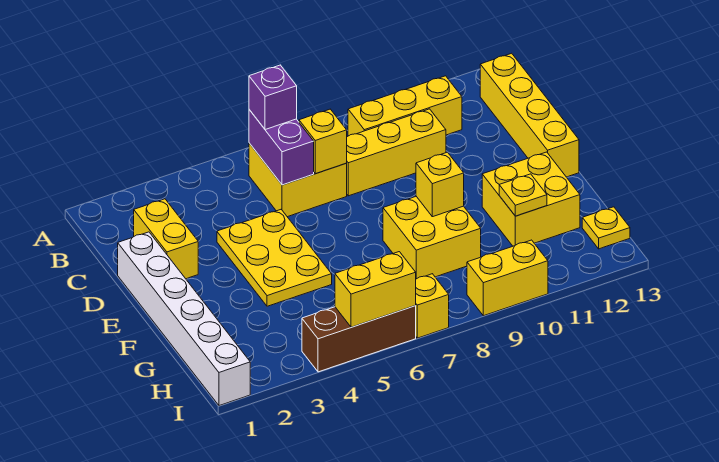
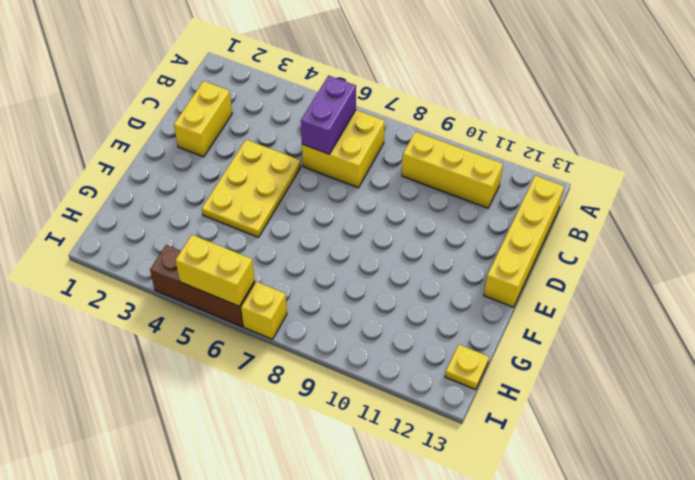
none -> yellow brick C8:C10 level 1
none -> white brick D1:I1 level 1
none -> yellow brick F8:G9 level 1

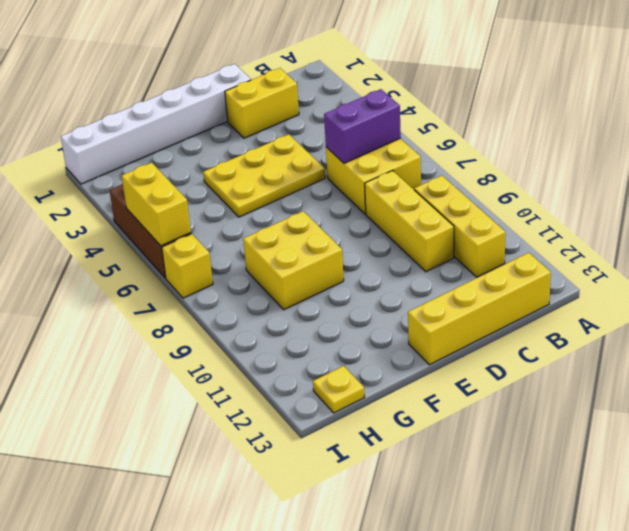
none -> yellow brick F11:G12 level 1
none -> yellow brick I9:I10 level 1
none -> yellow brick C7 level 2

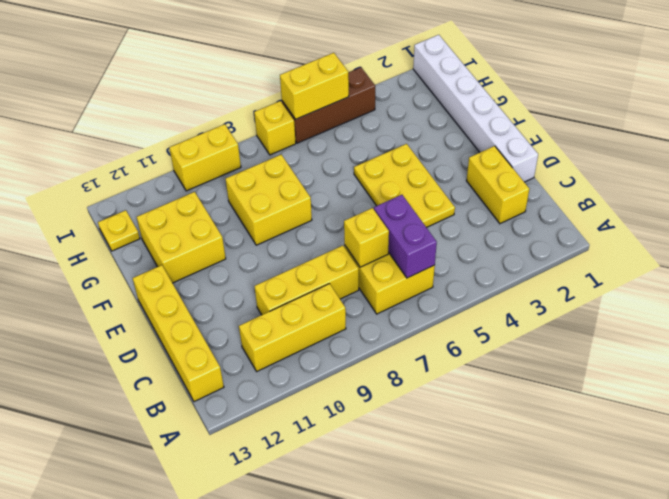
none -> yellow brick F9 level 2
none -> yellow plate G11 level 2
none -> purple brick B6 level 3

